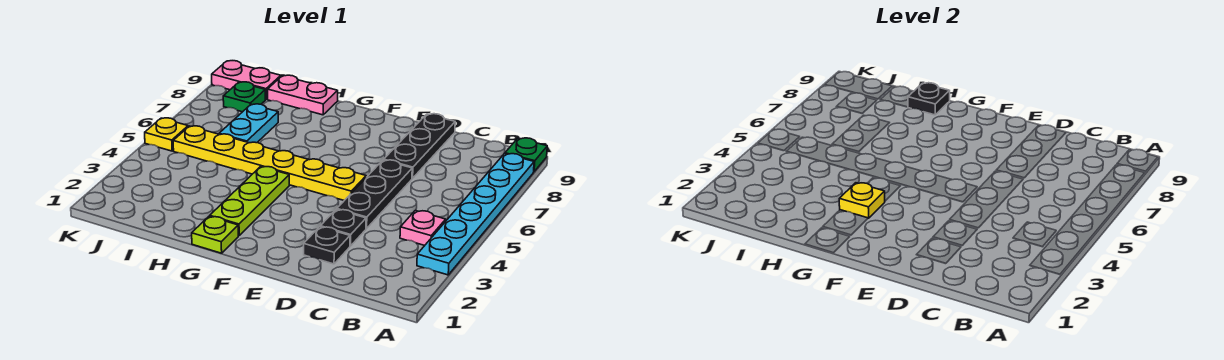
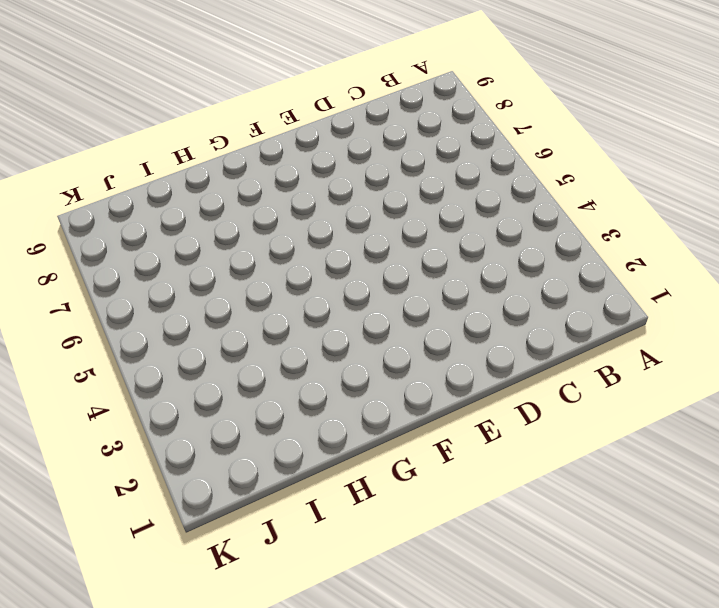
none -> cyan plate A3:A8 level 1
none -> green plate A9 level 1
none -> pink plate B4 level 1

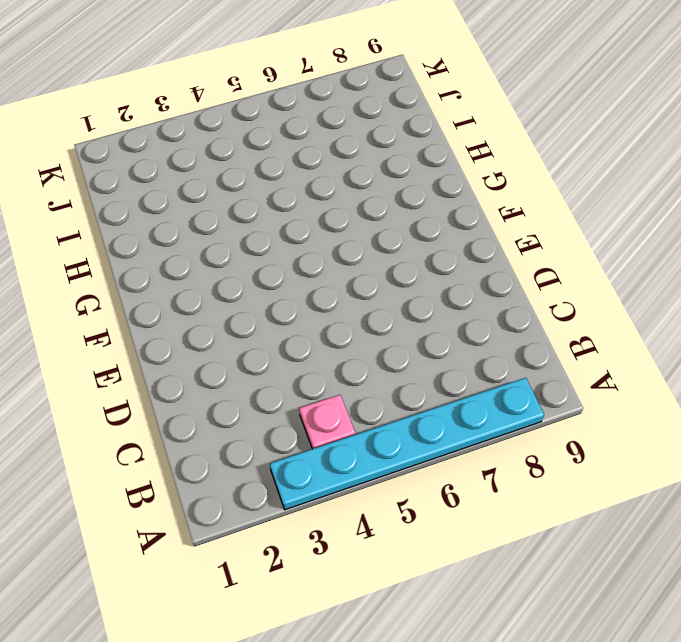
none -> green plate A9 level 1
none -> black plate D2 level 1
none -> black plate D3 level 1

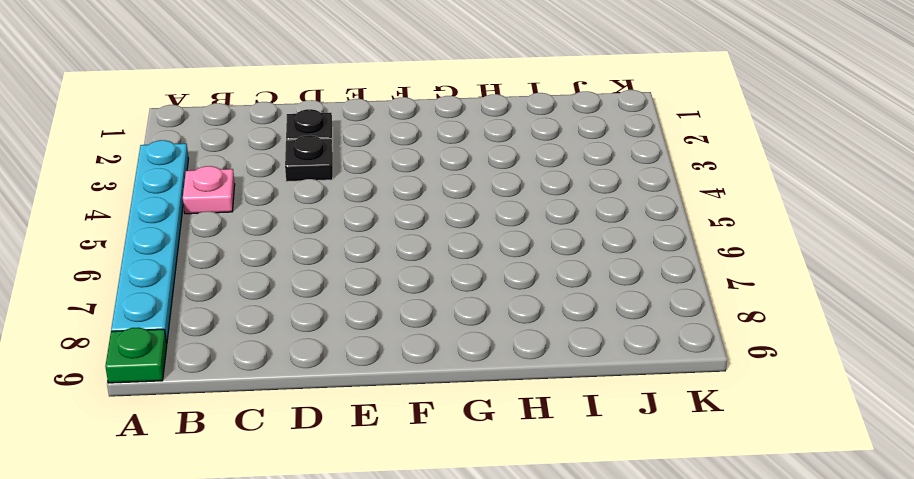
none -> black plate D4:D6 level 1
none -> black plate D7:D9 level 1
none -> yellow plate E5:J5 level 1

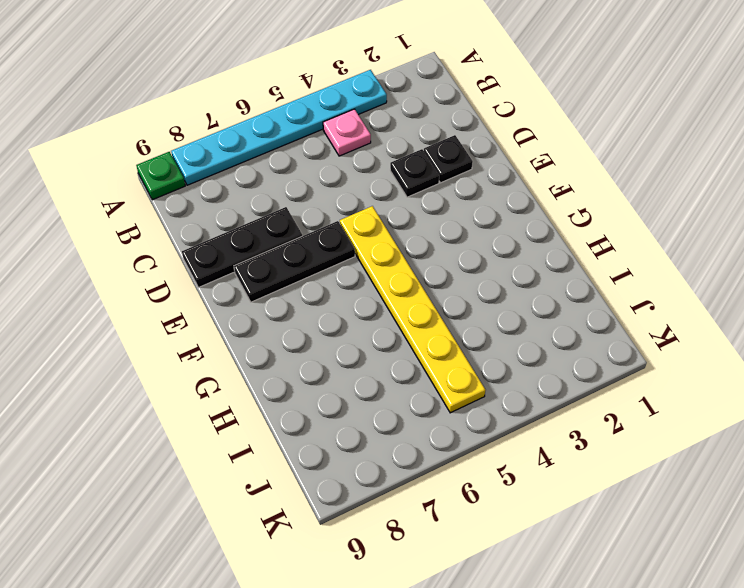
black plate E6:E8 level 1 -> black plate D4:D6 level 1
none -> lime plate G1 level 1
none -> lime plate G2:G4 level 1
none -> pink plate H9:I9 level 1

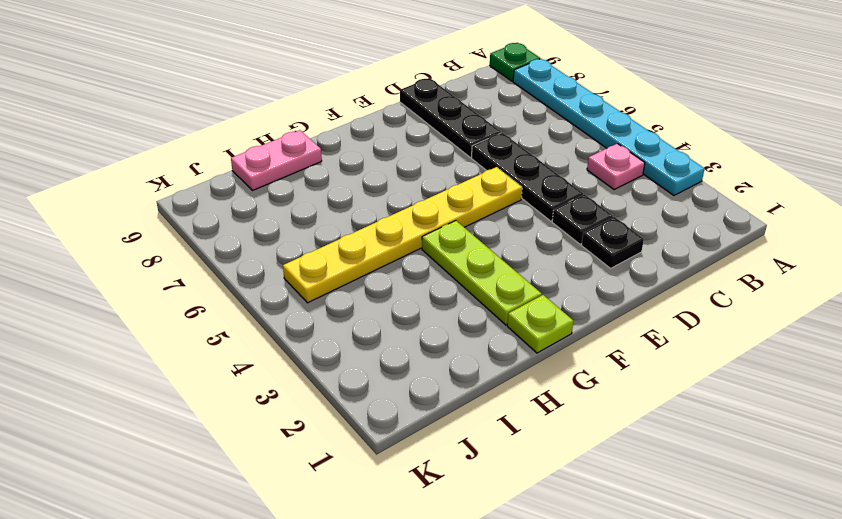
none -> cyan plate I6:I7 level 1
none -> green plate J8 level 1
none -> pink plate J9:K9 level 1

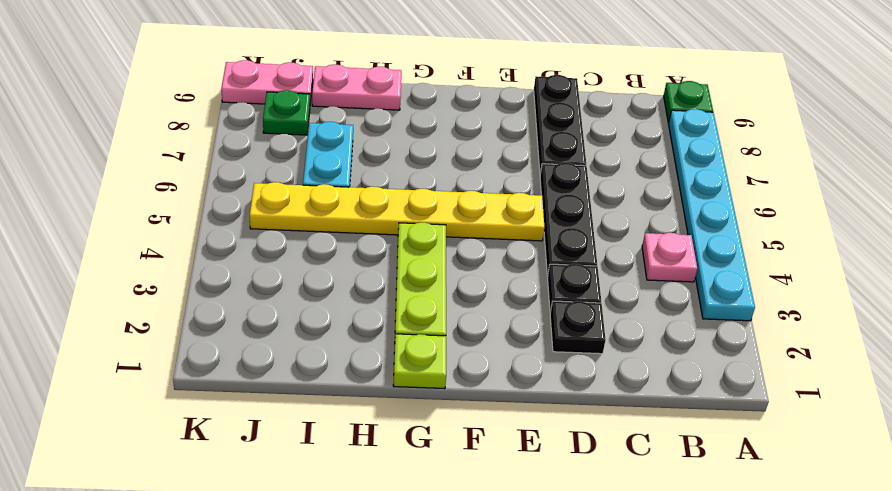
none -> yellow plate K5 level 1
none -> yellow plate G3 level 2
none -> black plate H9 level 2

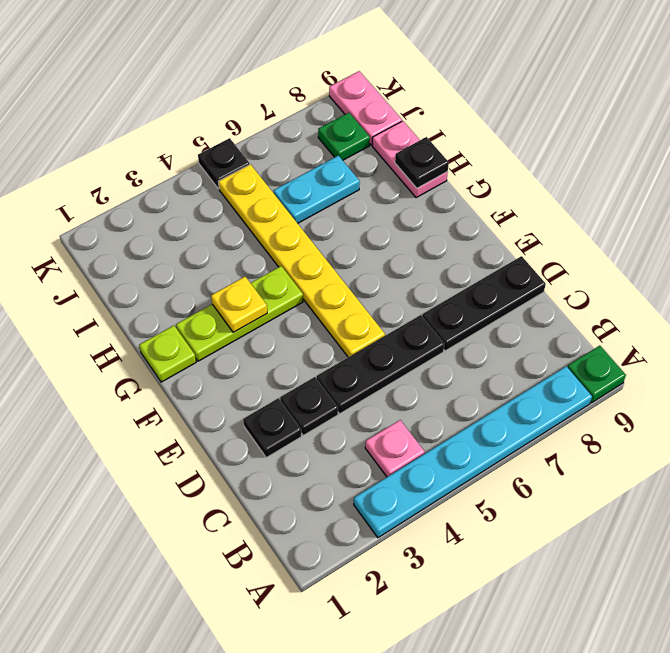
black plate K5 level 1 -> yellow plate K5 level 1

